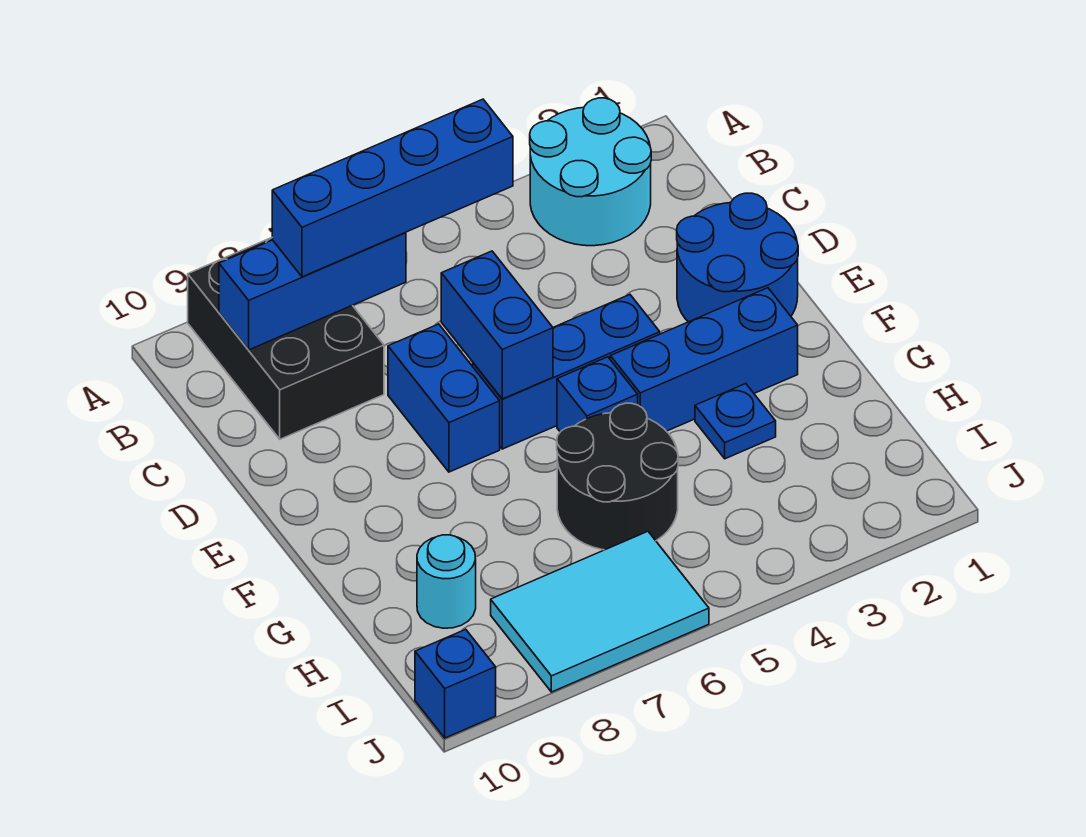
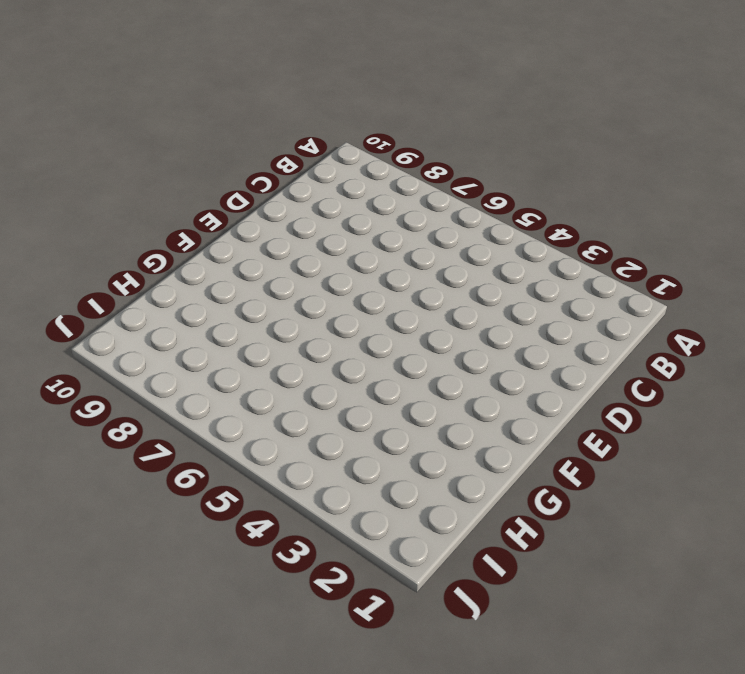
none -> cyan round brick A2:B3 level 1
none -> black brick A8:C9 level 1
none -> blue round brick D1:E2 level 1

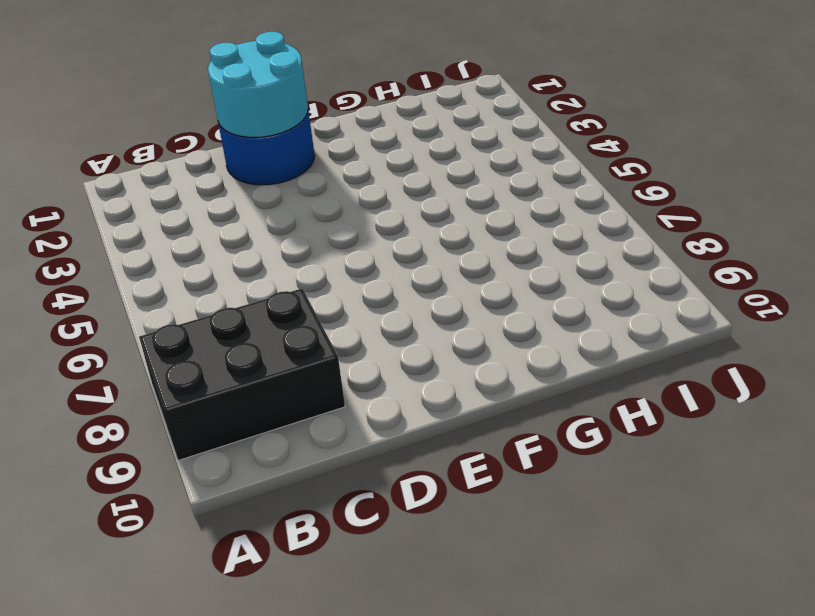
cyan round brick D1:E2 level 2 -> cyan round brick A2:B3 level 1
none -> blue brick D7:E7 level 1
none -> blue brick E4:E6 level 1
none -> blue brick F2:F4 level 1

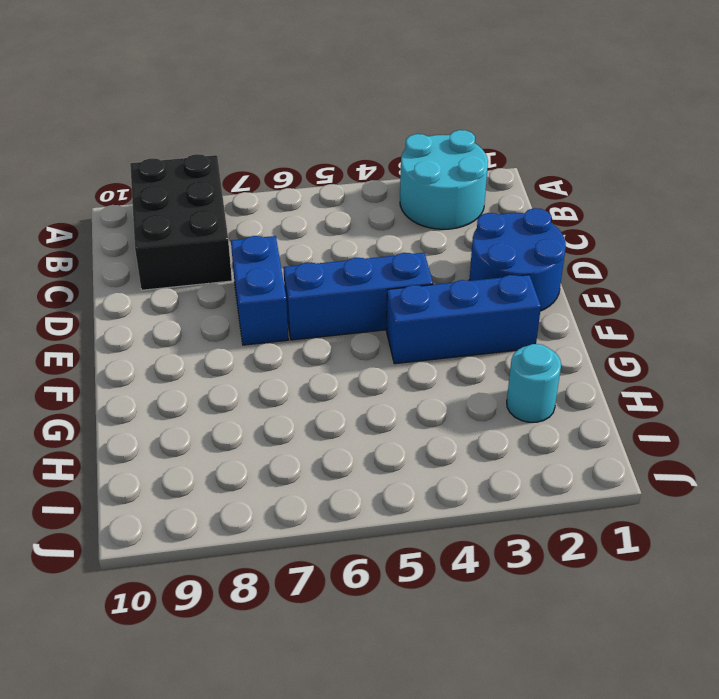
cyan round brick H2 level 1 -> cyan round brick H9 level 1
none -> blue brick F5 level 1
none -> blue plate G3 level 1
none -> black round brick G5:H6 level 1

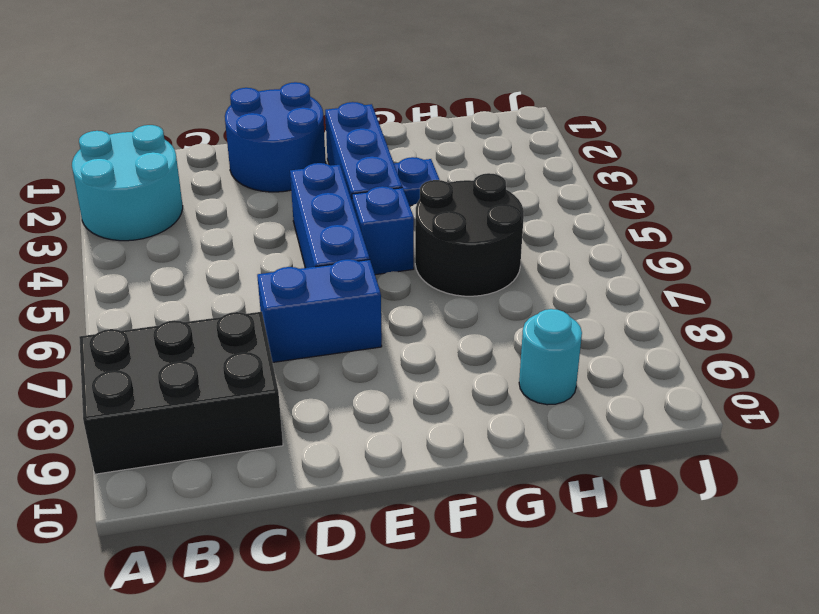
none -> cyan tile I6:J8 level 1
none -> blue brick J10 level 1
none -> blue brick B7:B9 level 2

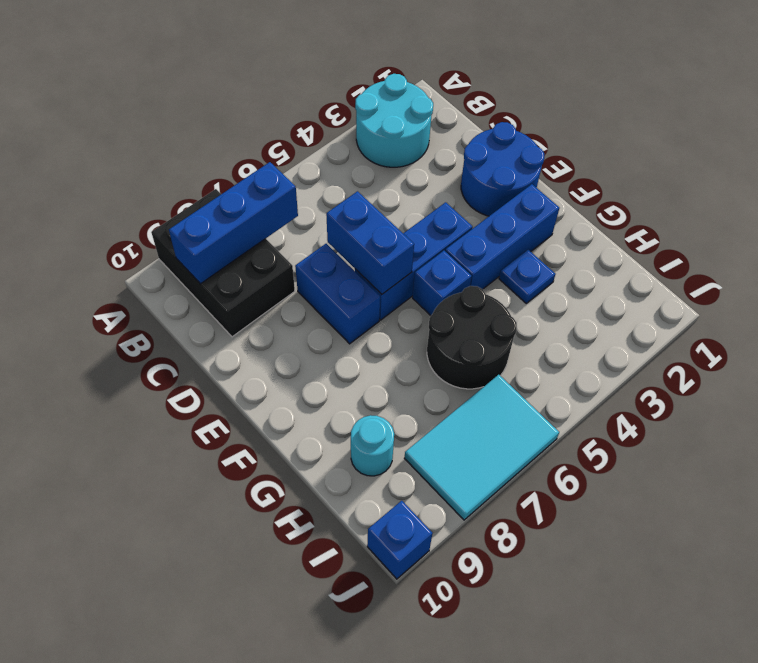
none -> blue brick B5:B8 level 3

